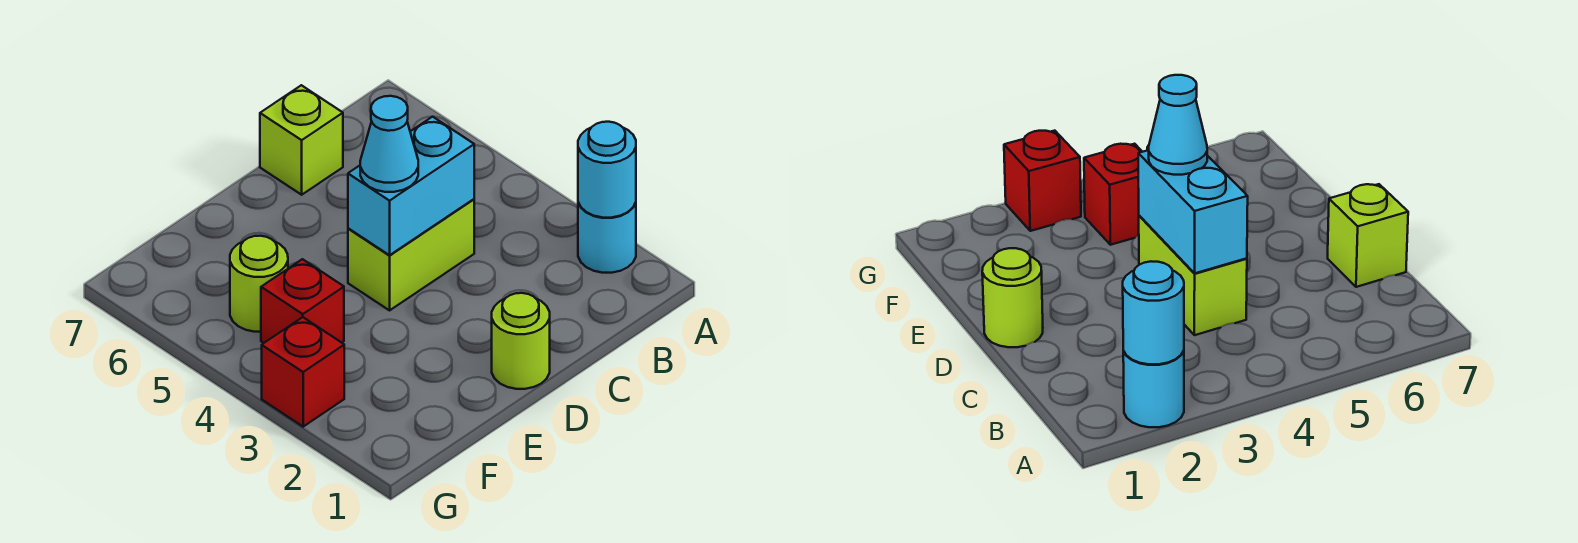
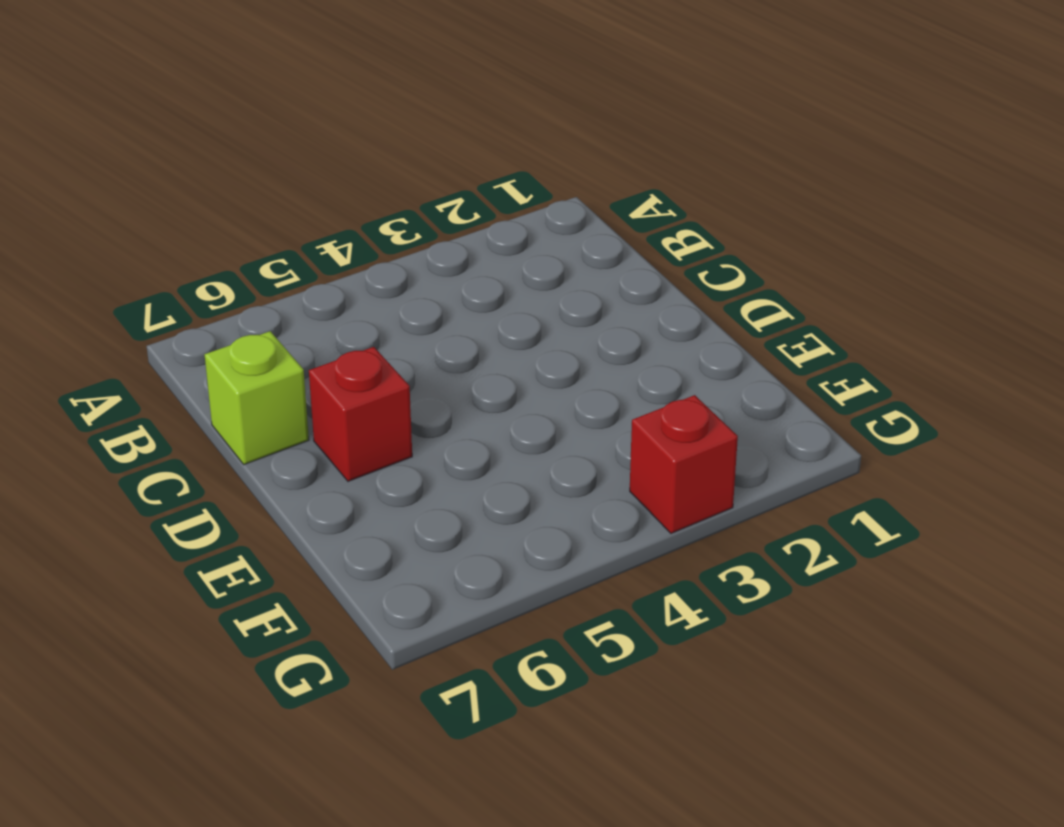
red brick D6 level 1 -> red brick F4 level 1
none -> cyan round brick A2 level 1
none -> lime brick C4:D4 level 1

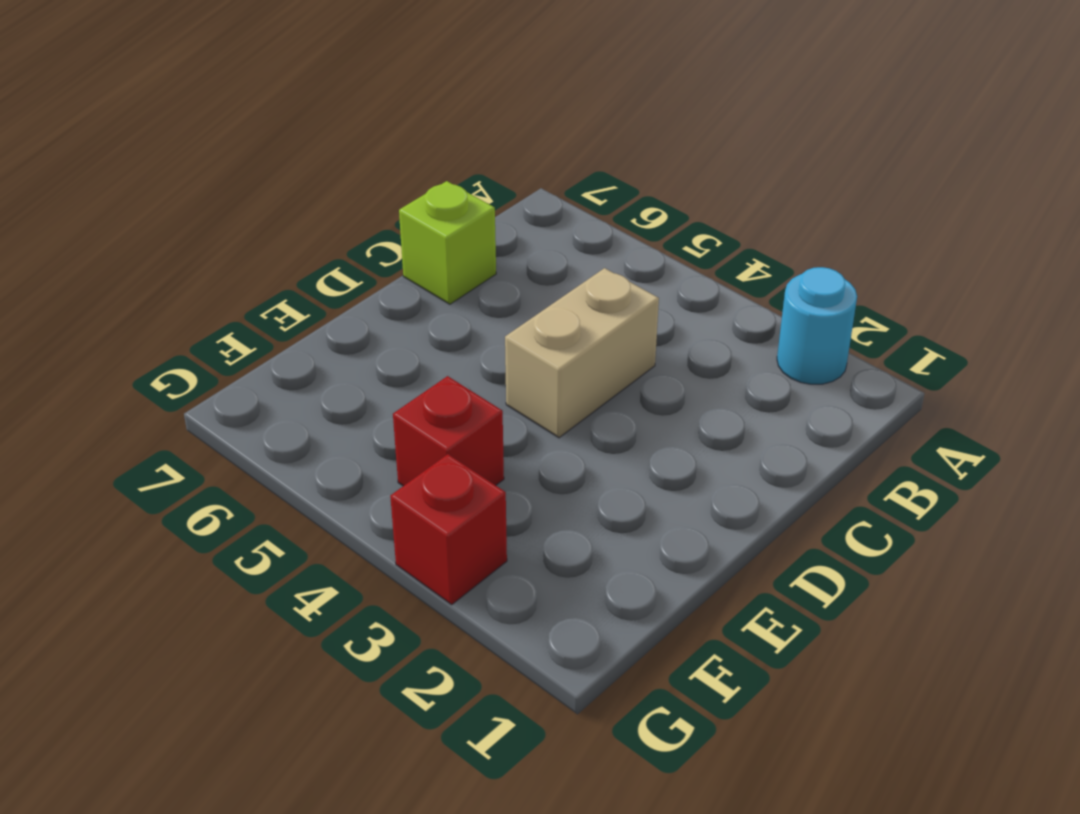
tan brick C4:D4 level 1 -> lime brick C4:D4 level 1
none -> lime round brick D1 level 1
none -> lime round brick F5 level 1

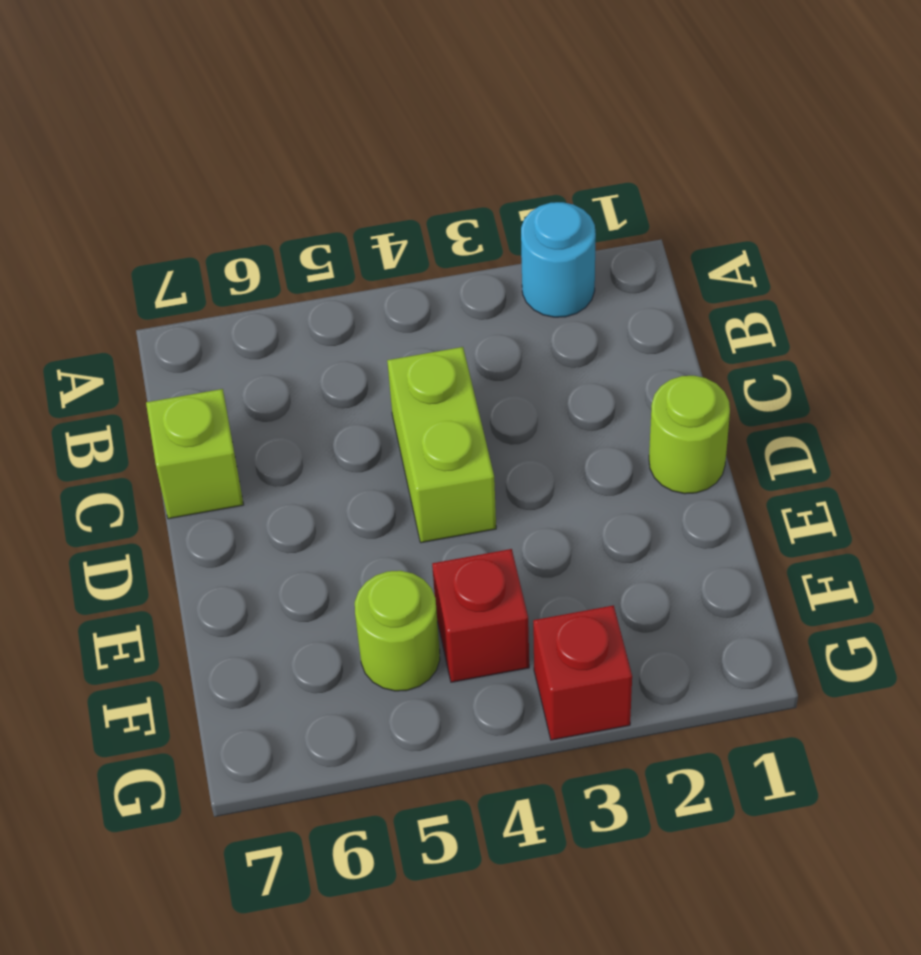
none -> cyan round brick A2 level 2
none -> cyan brick C4:D4 level 2

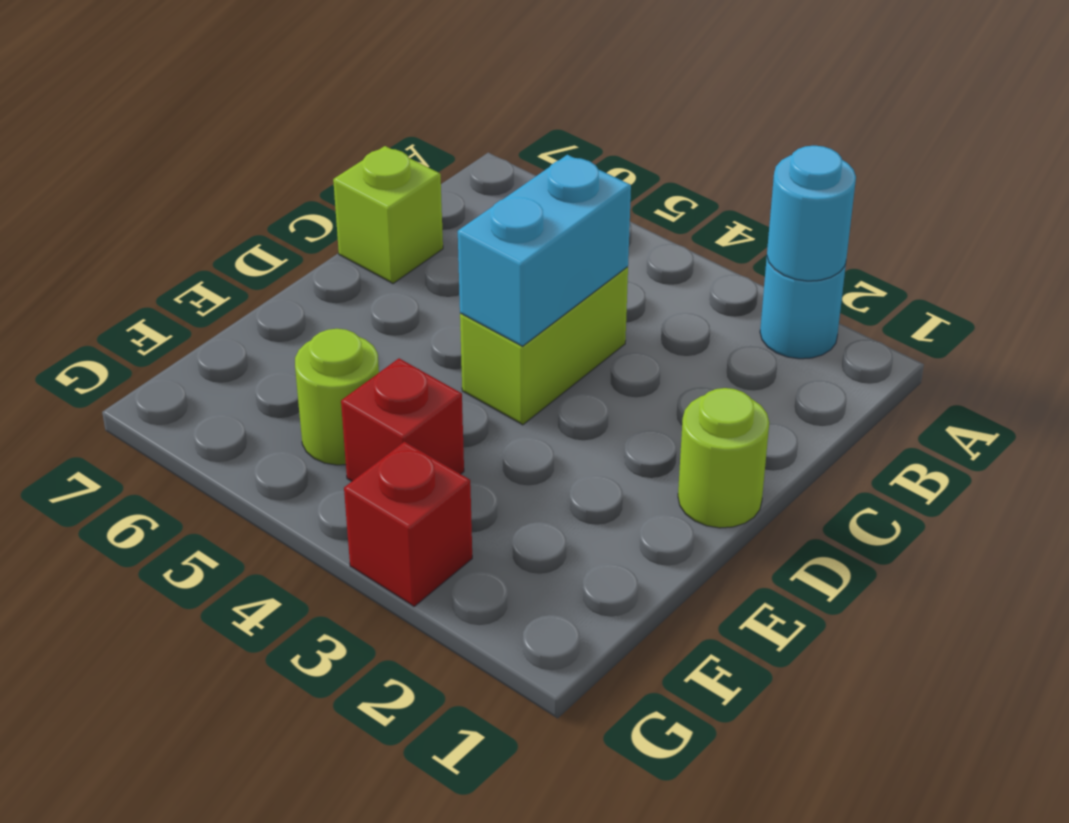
none -> cyan cone D4 level 3

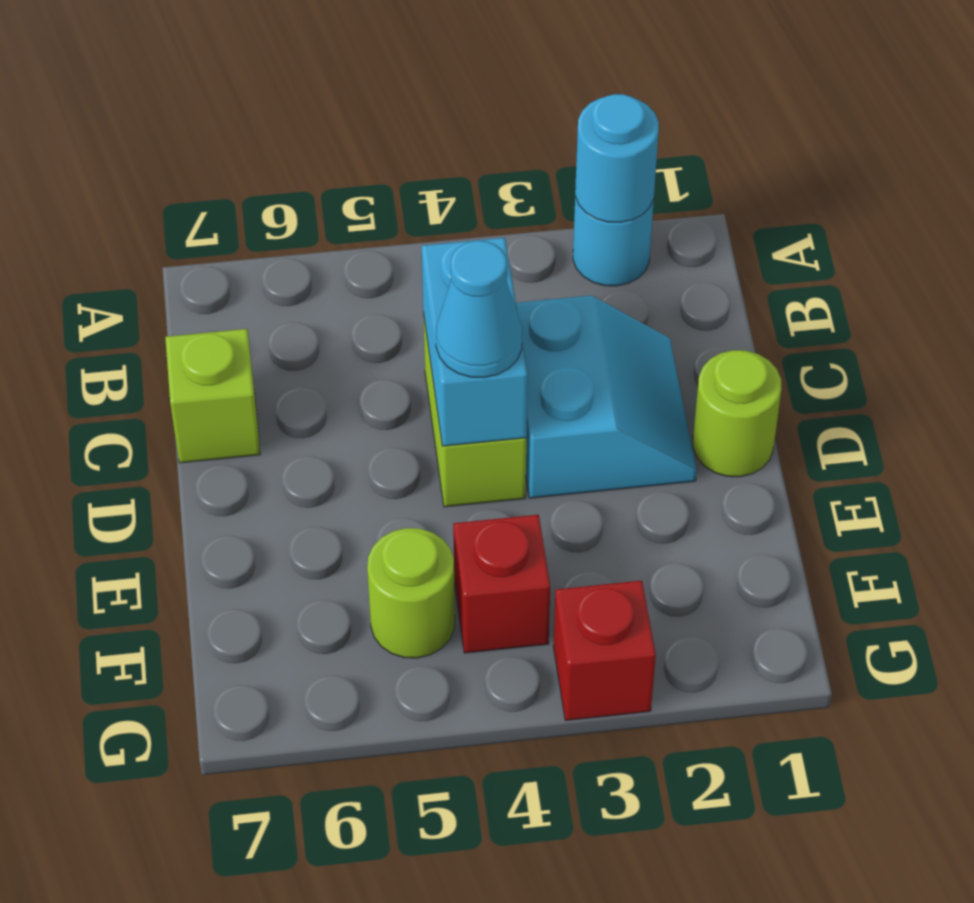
cyan slope C2:D3 level 1 top 3 -> none

